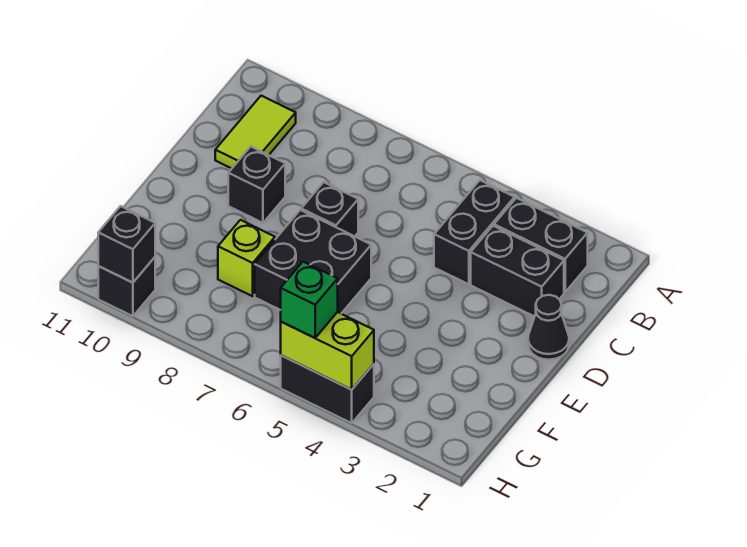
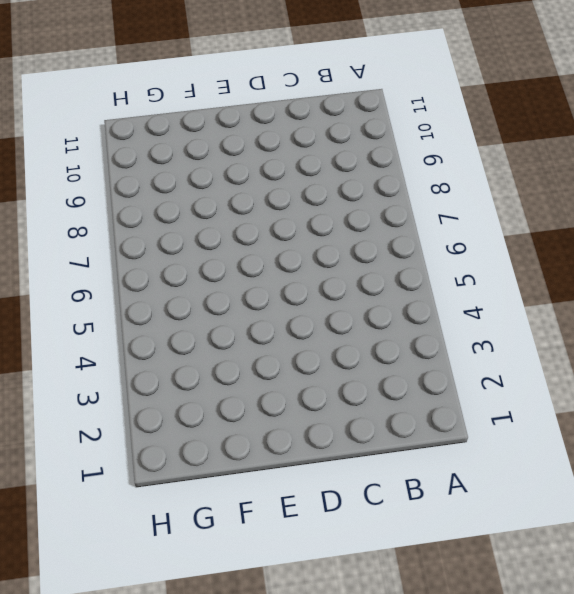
none -> black brick B2:B3 level 1
none -> black brick B4:C4 level 1
none -> lime tile B10:C10 level 1

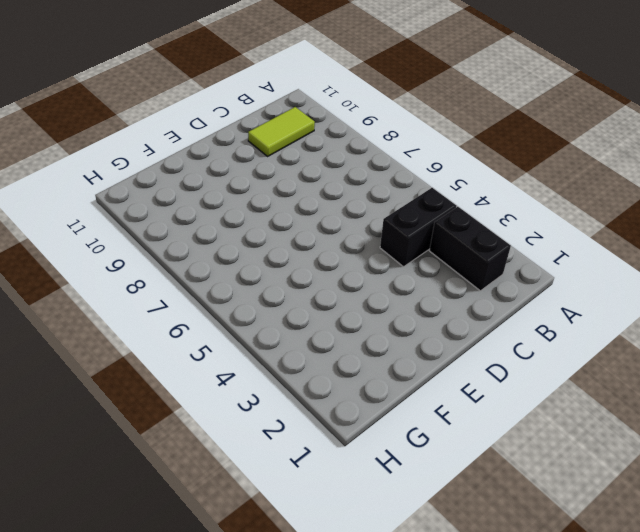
none -> black brick C2:C3 level 1
none -> black cone D1 level 1
none -> black brick D7 level 1

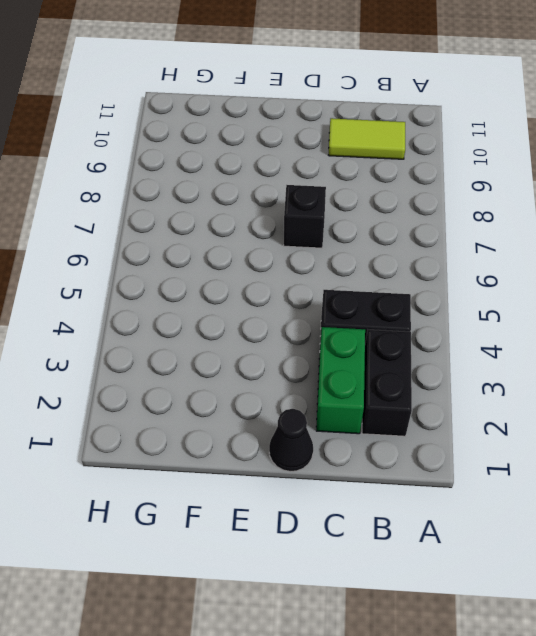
green brick C2:C3 level 1 -> black brick C2:C3 level 1
none -> black brick D9 level 1
none -> black brick E6:F7 level 1
none -> lime brick F8 level 1

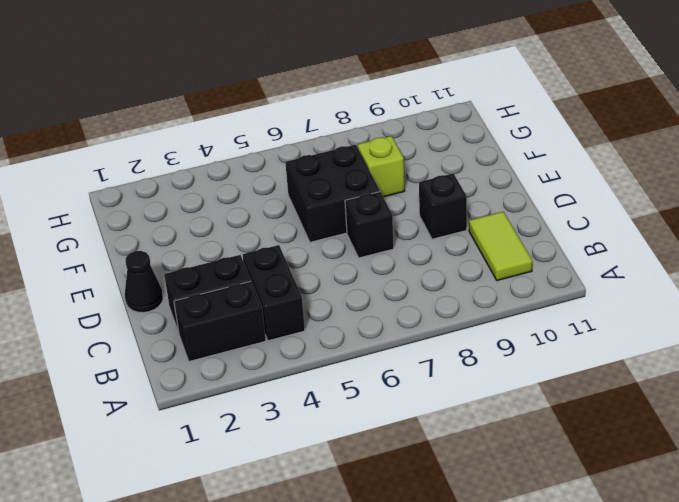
none -> black brick H4:H5 level 1
none -> black brick H10 level 1
none -> lime brick H4:H5 level 2

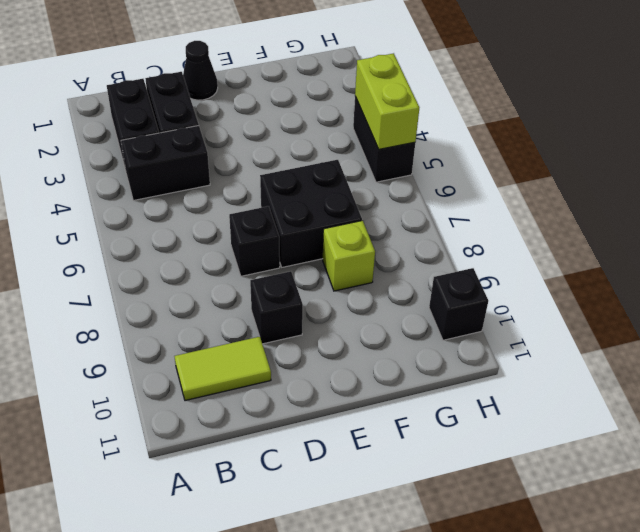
none -> black brick H10 level 2
none -> green brick H5 level 3

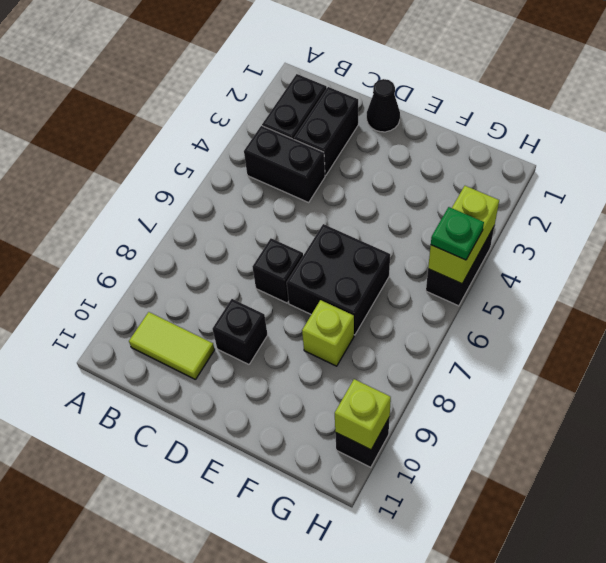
green plate H5 level 3 -> green brick H5 level 3
lime brick H10 level 2 -> black brick H10 level 2

